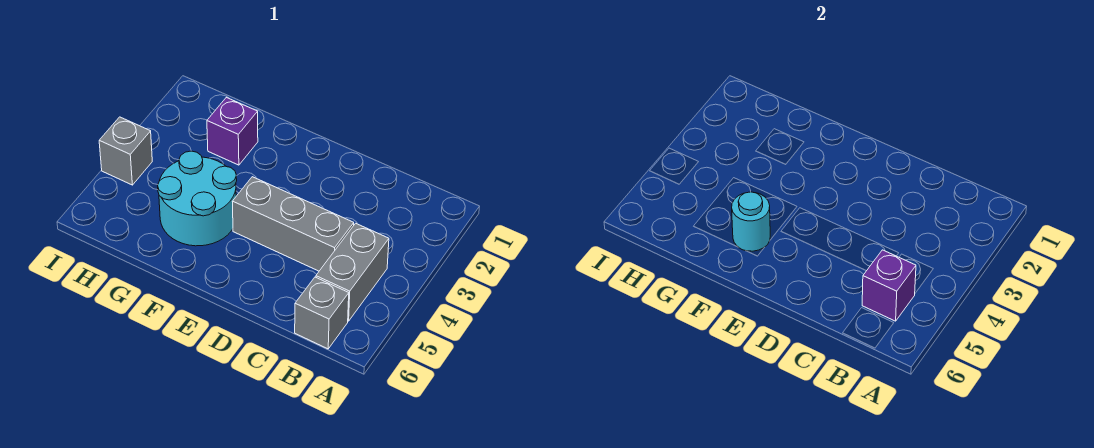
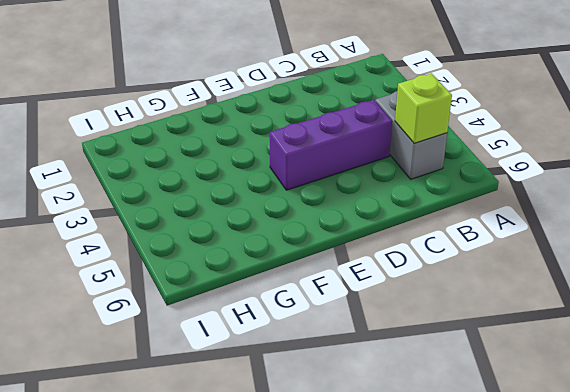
lime brick B5 level 2 -> purple brick B5 level 2
purple brick C4:E4 level 1 -> grey brick C4:E4 level 1
none -> grey brick B6 level 1
none -> cyan round brick F4:G5 level 1

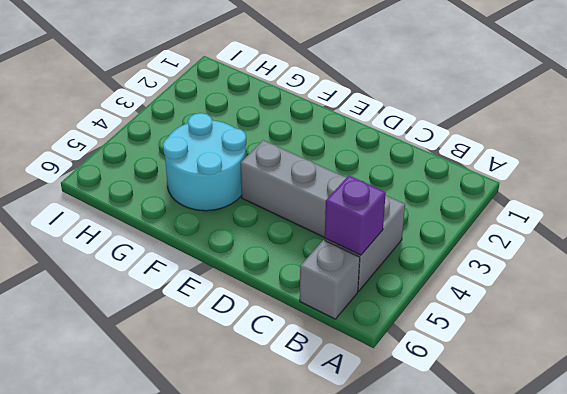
none -> purple brick G2 level 1
none -> grey brick I4 level 1

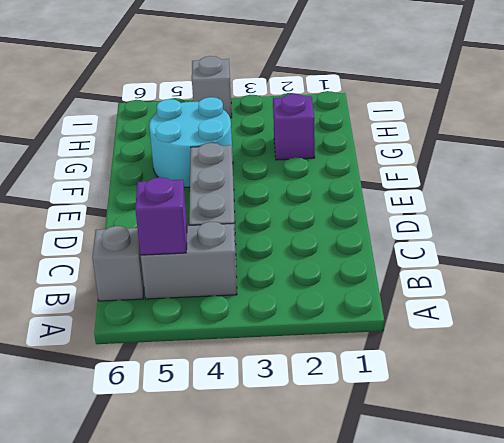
none -> cyan round brick F5 level 2

